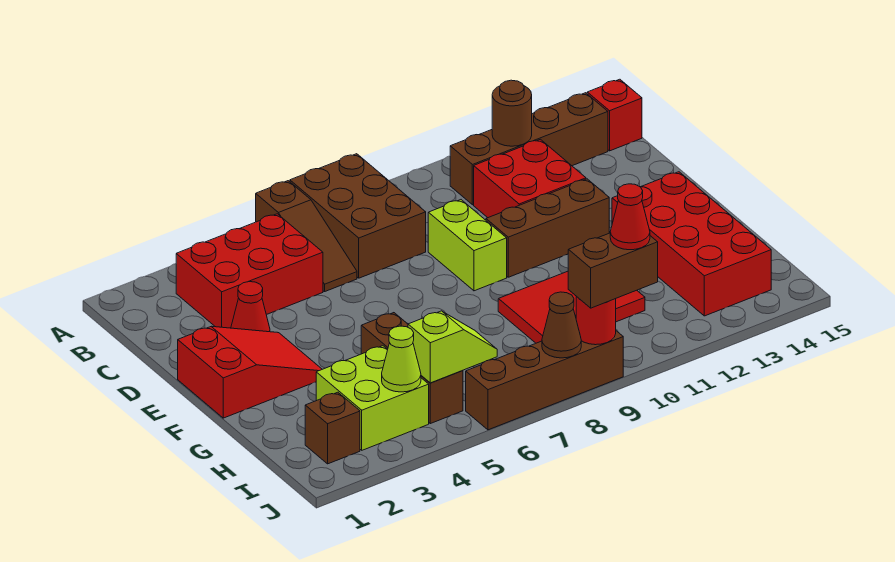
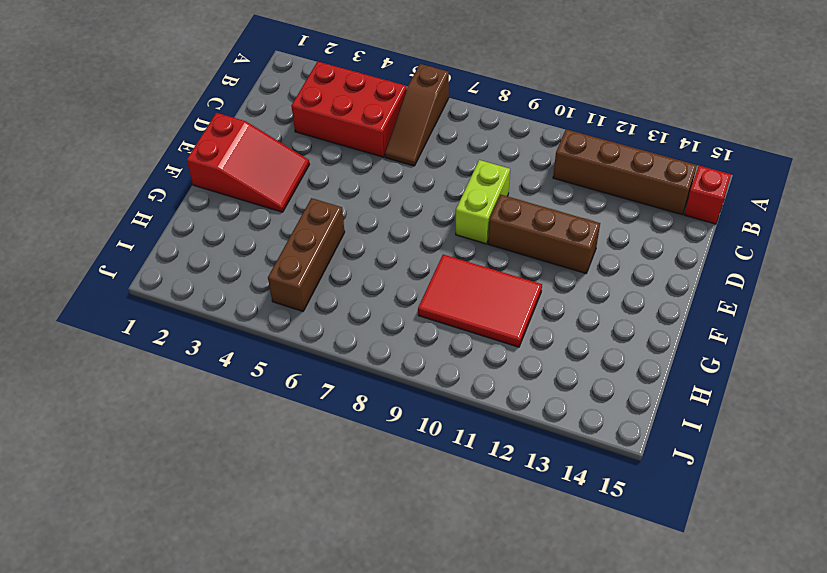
none -> brown brick A7:C8 level 1
none -> red brick C11:D12 level 1
none -> red cone D3 level 1

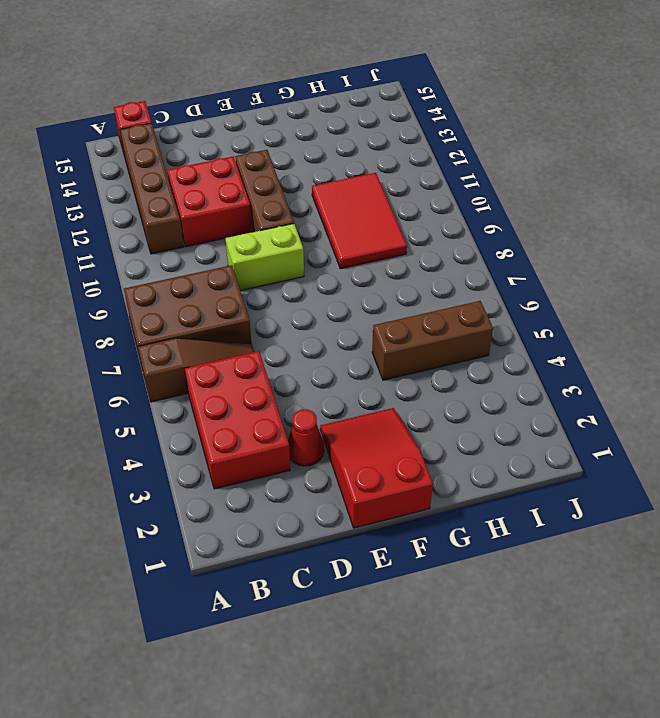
none -> red brick F13:I14 level 1
none -> lime brick H3:I4 level 1
none -> brown brick I2 level 1

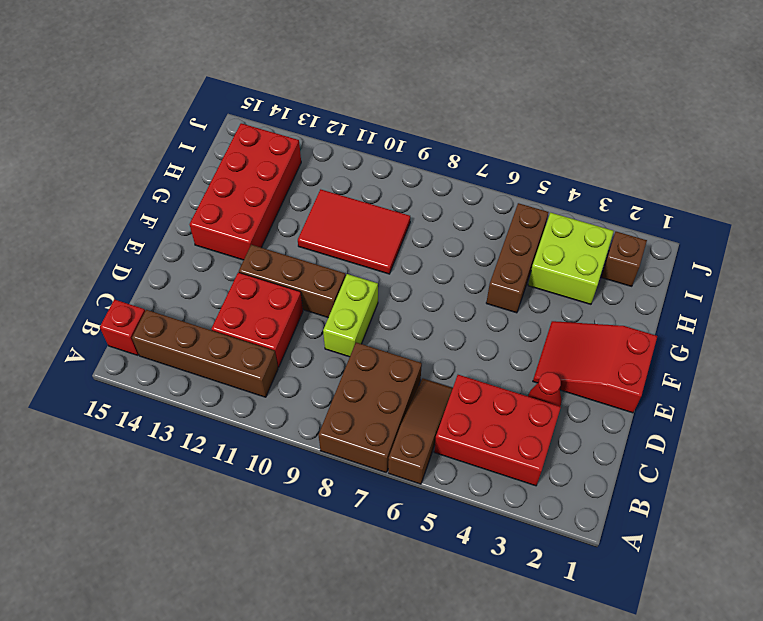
none -> brown brick J6:J9 level 1
none -> brown round brick B12 level 2
none -> lime cone I4 level 2

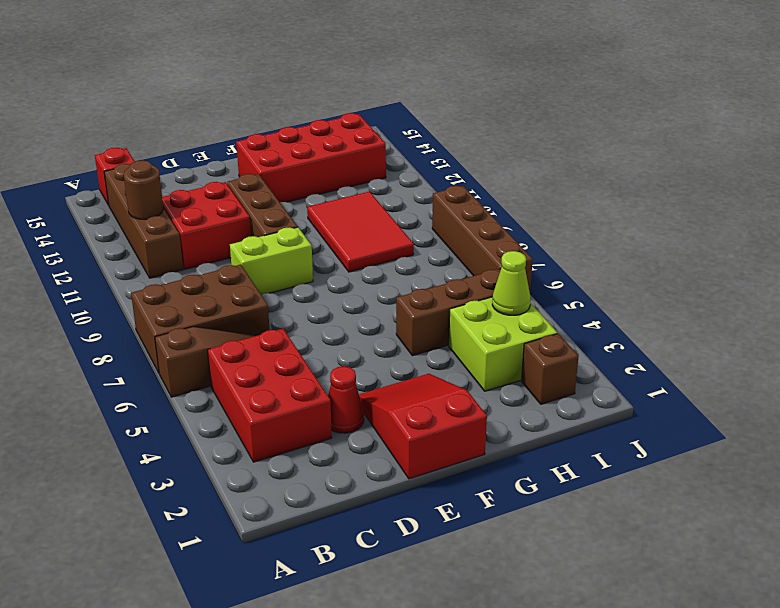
none -> lime slope I5:I6 level 2 top 5
none -> brown cone J8 level 2
none -> red round brick J9 level 2

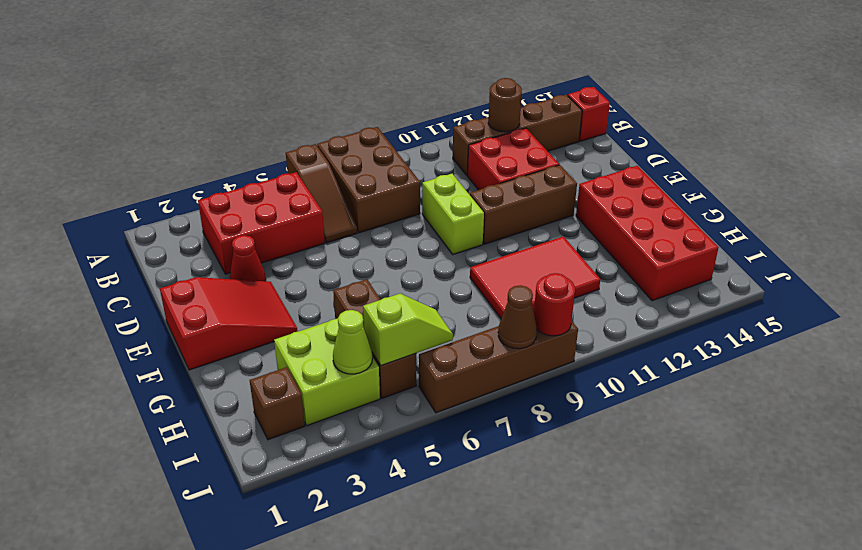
none -> brown brick J9:J10 level 3
none -> red cone J10 level 4

